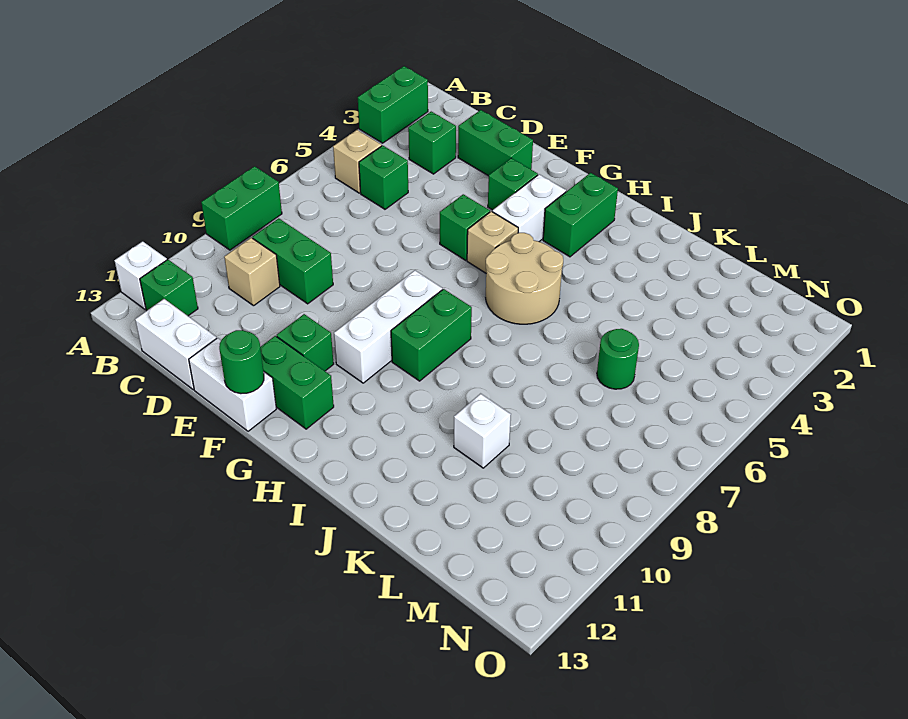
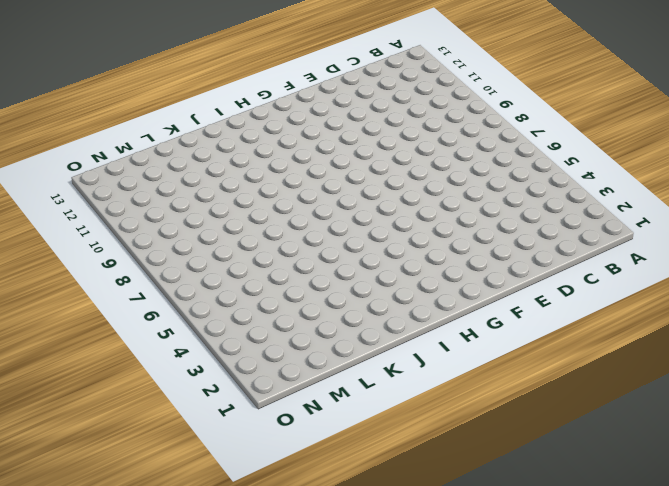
none -> green brick A2:A3 level 1
none -> green brick A8:A9 level 1
none -> white brick A12 level 1

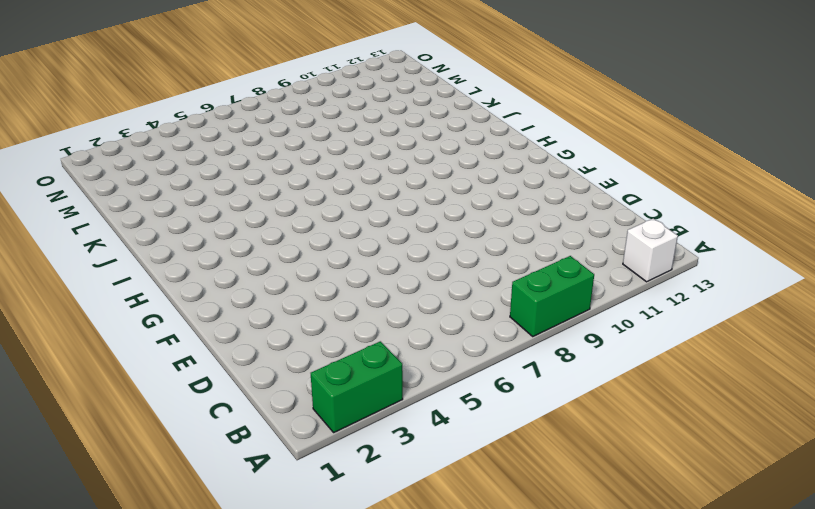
none -> tan brick B5 level 1
none -> green brick B12 level 1
none -> green brick C3 level 1

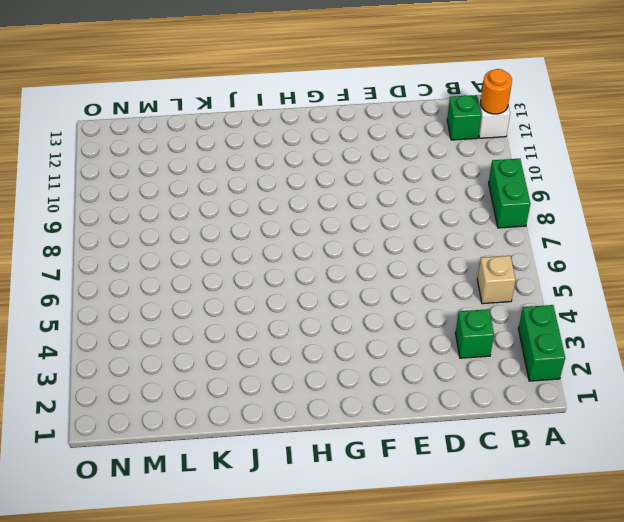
orange round brick A12 level 2 -> none
none -> green brick C5 level 1
none -> green brick C9:D9 level 1
none -> tan brick C10 level 1

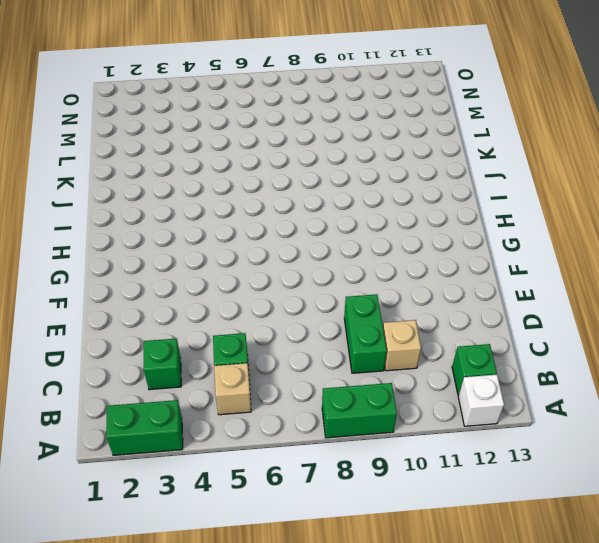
none -> white brick C13:D13 level 1
none -> green brick D2:E2 level 1
none -> white brick E13:F13 level 1

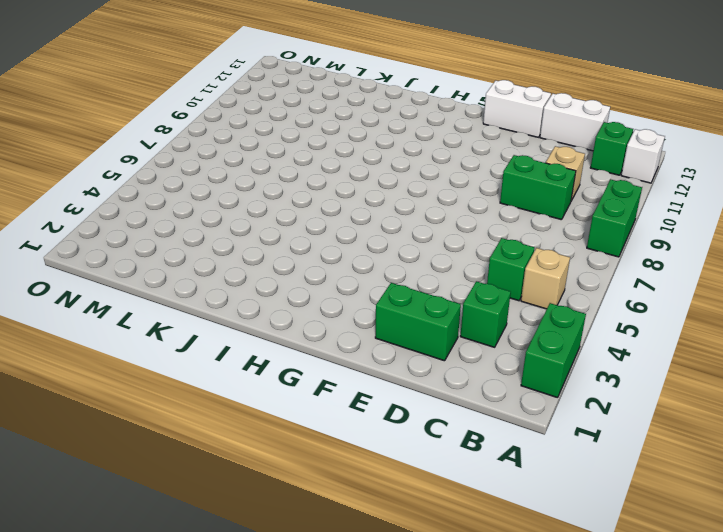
none -> green brick F3 level 1
none -> green brick F5 level 1
none -> green brick F11 level 1

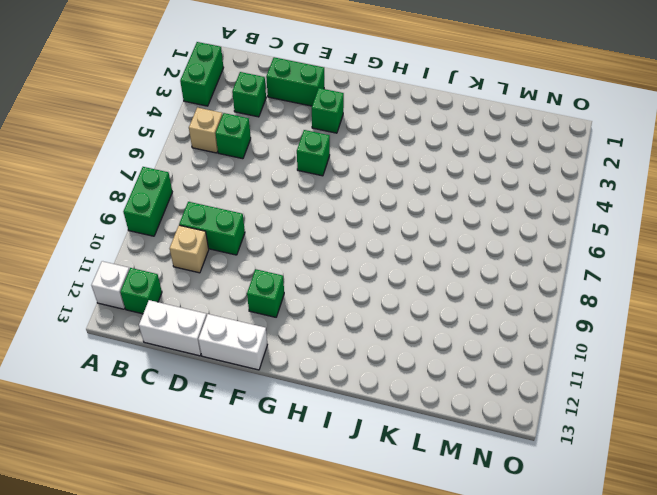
none -> green brick F12:G12 level 1
none -> white brick G3:G4 level 1
none -> tan brick G5 level 1

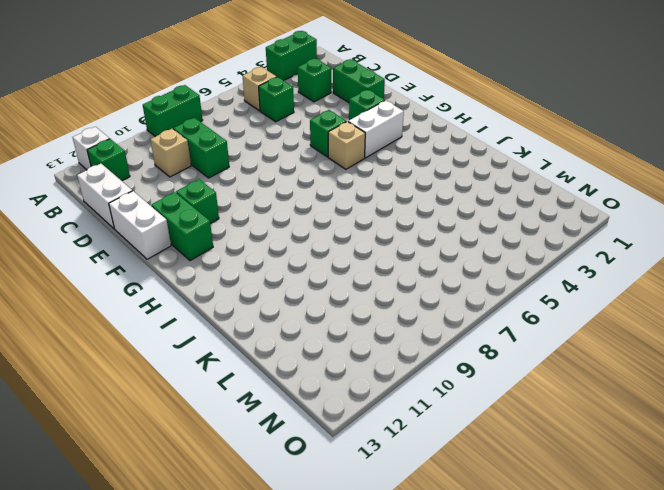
none -> white brick G8:G10 level 1
none -> green brick H2:H3 level 1
none -> tan round brick H5:I6 level 1

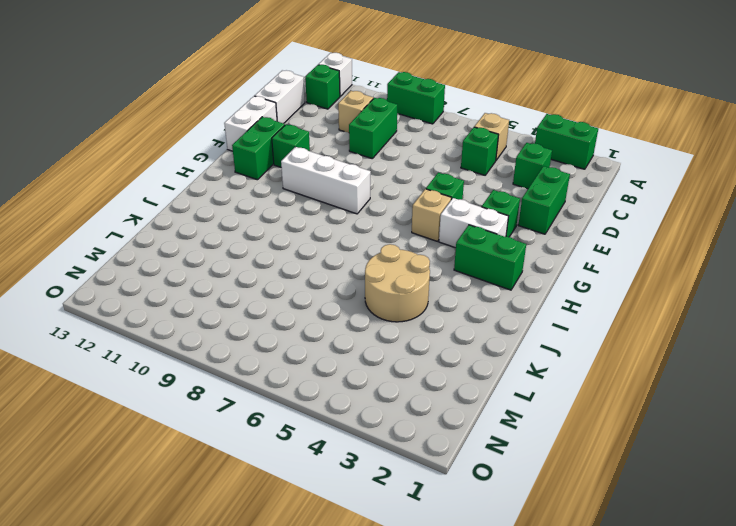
tan round brick J4:K5 level 1 -> tan round brick H5:I6 level 1
none -> green brick H8:H9 level 1
none -> white brick K10 level 1
none -> green round brick L6 level 1

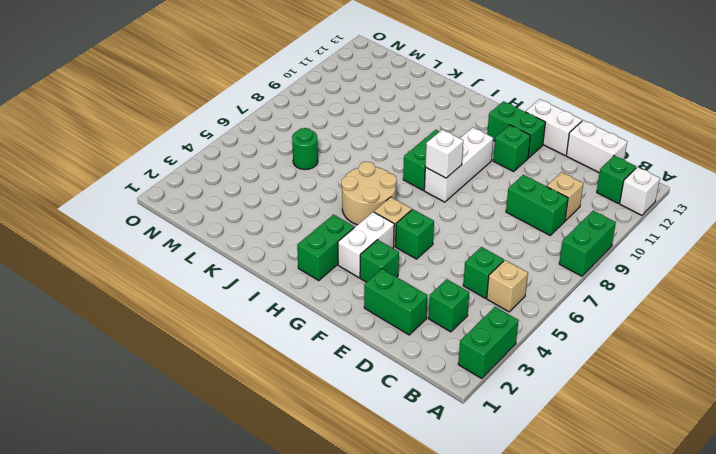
white brick G8 level 2 -> white brick K10 level 1
none -> green round brick F13 level 2

